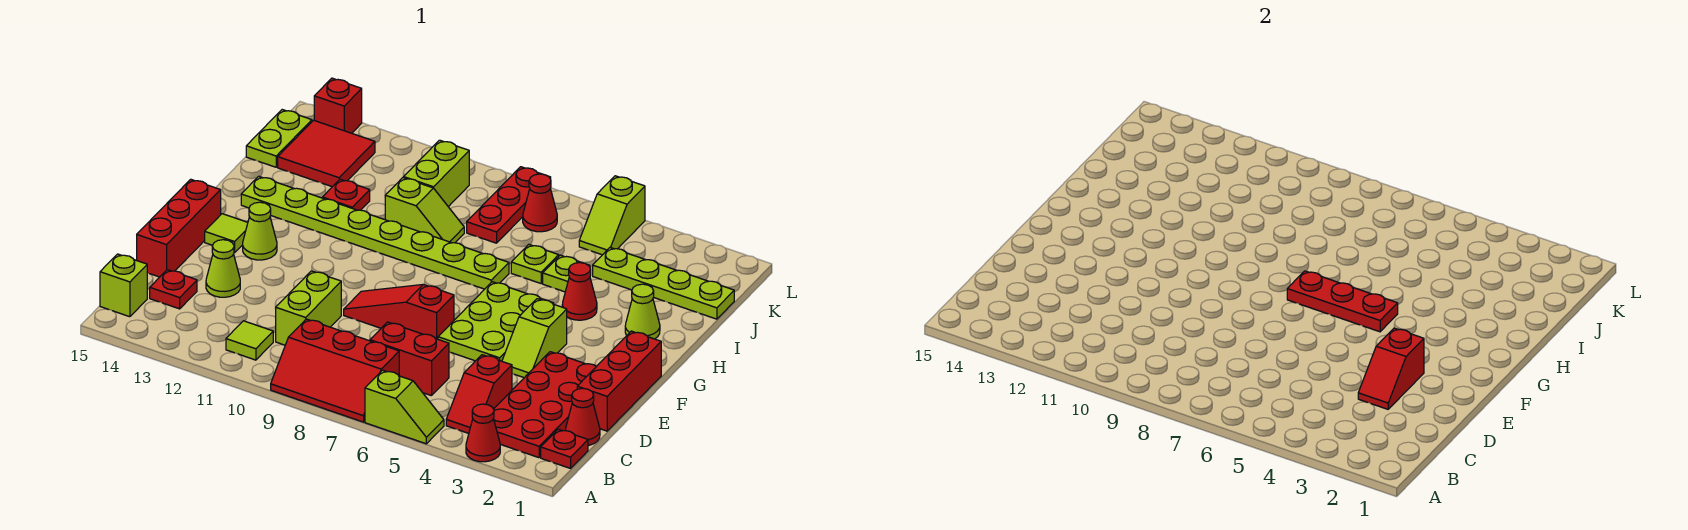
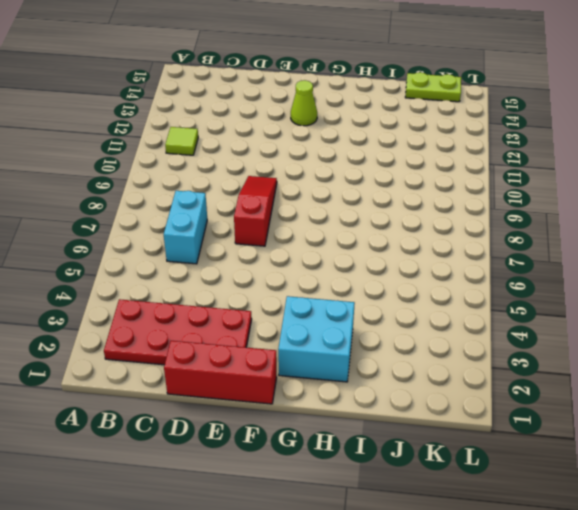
cyan brick C6:C7 level 1 -> red brick C6:C7 level 1
cyan brick G2:H3 level 1 -> lime cone H2 level 1
none -> red cone A3 level 1
none -> lime slope A5:A6 level 1 top 6
none -> red slope A7:B9 level 1 top B
none -> red plate B1 level 1

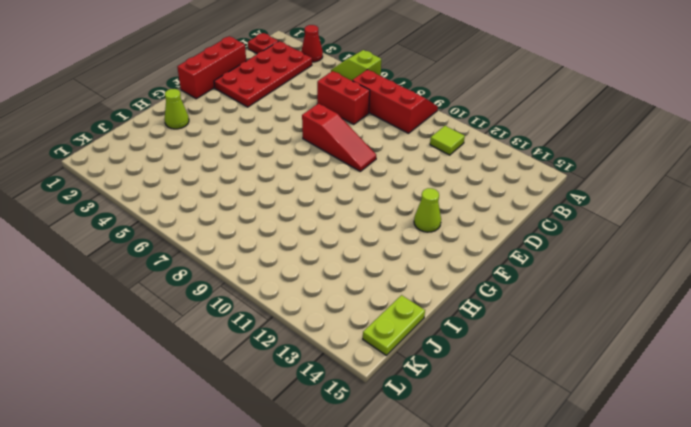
none -> red slope B4:C4 level 1 top C
none -> lime brick B15 level 1
none -> red cone C1 level 1
none -> lime brick C10:D10 level 1

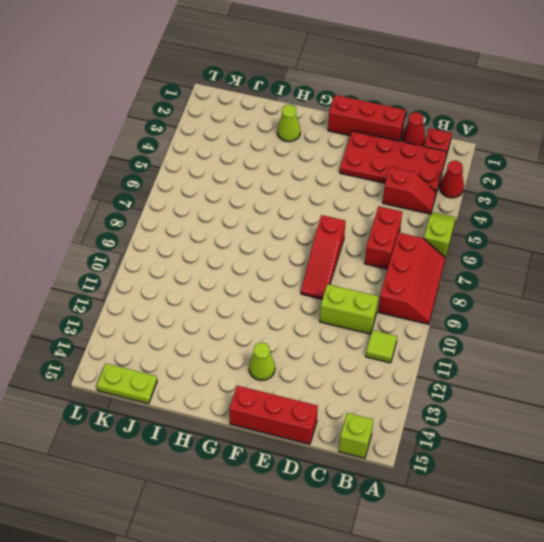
none -> red plate C14 level 1
none -> lime cone D13 level 1
none -> lime slope E4:F4 level 1 top F
none -> lime plate E5:G6 level 1

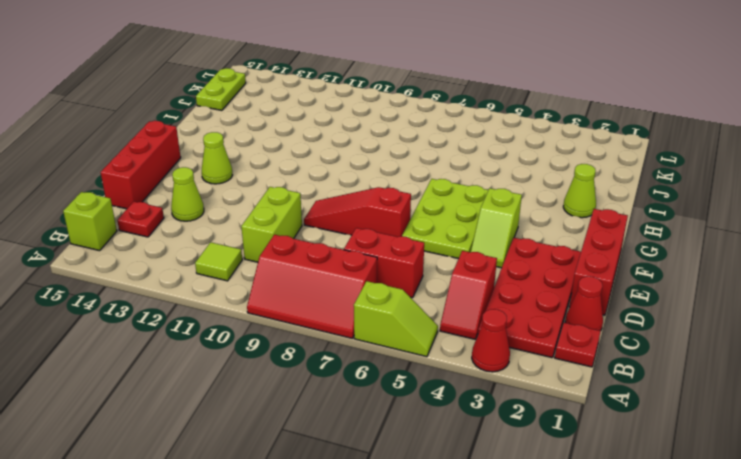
none -> lime tile F14 level 1
none -> red cone H4 level 1
none -> lime plate H7:H14 level 1
none -> lime plate I5 level 1

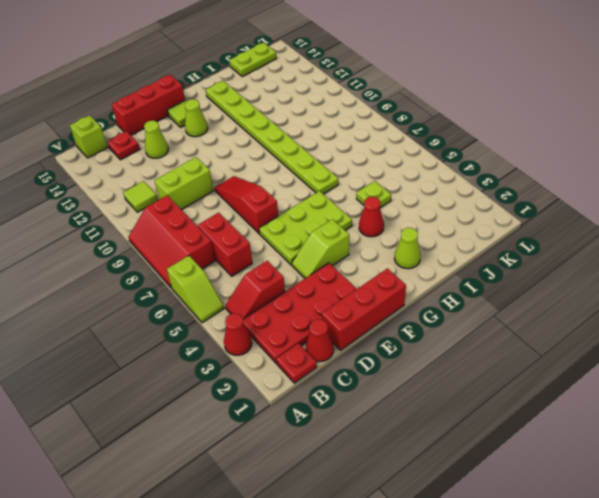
none -> lime plate I6 level 1
none -> lime slope I9:I10 level 1 top 10
none -> red plate I12 level 1
none -> lime plate J1:J4 level 1

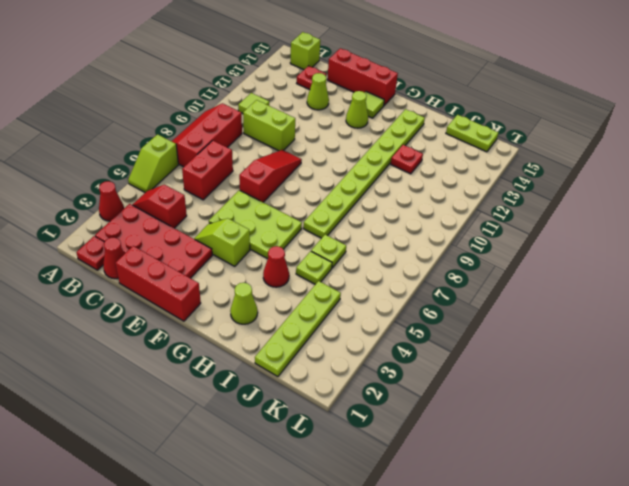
none -> lime slope I9:I10 level 1 top 10
none -> red plate J8:L8 level 1
none -> lime brick J10:K10 level 1
none -> red tile J13:K14 level 1

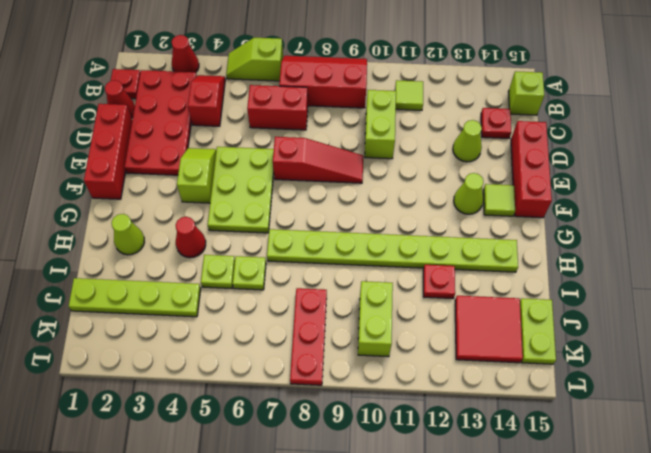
none -> lime slope I9:I10 level 1 top 10
none -> lime slope K5:L5 level 1 top L
none -> red cone K7 level 1
none -> red brick L14 level 1

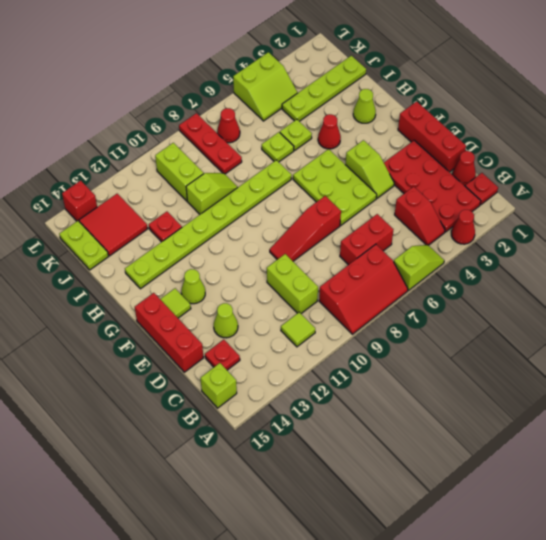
lime slope K4:L5 level 1 top L -> lime slope K5:L5 level 1 top L
none -> red slope D3:E3 level 2 top E
none -> red plate G5:G7 level 2

